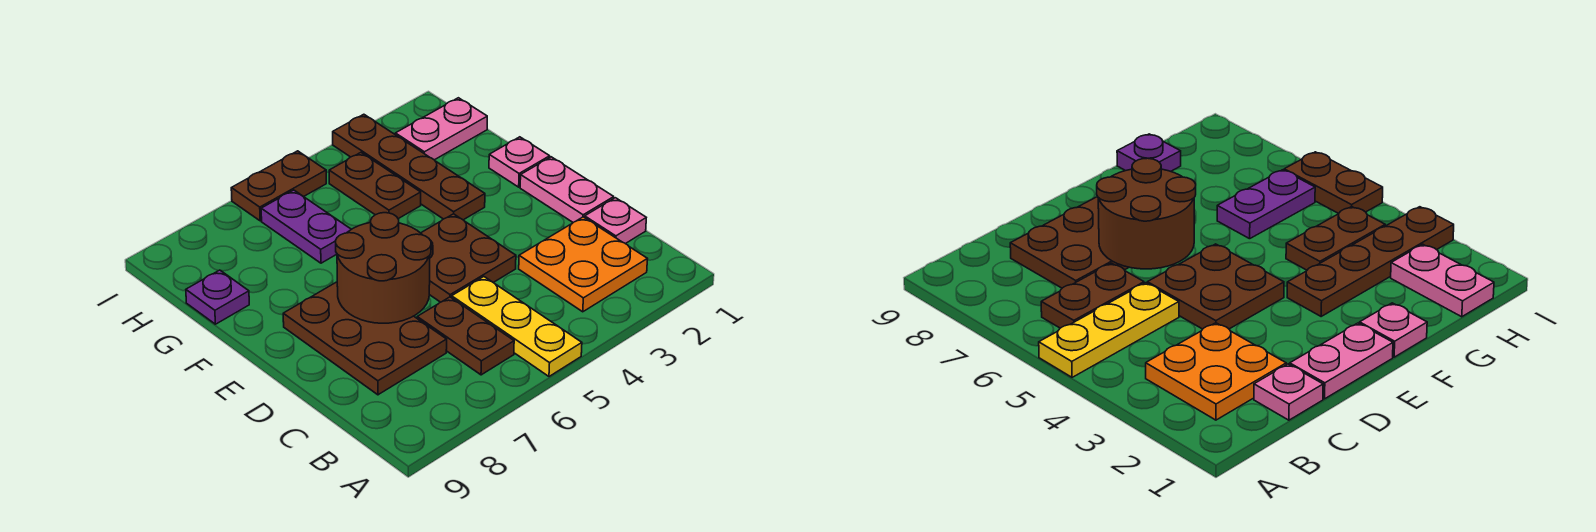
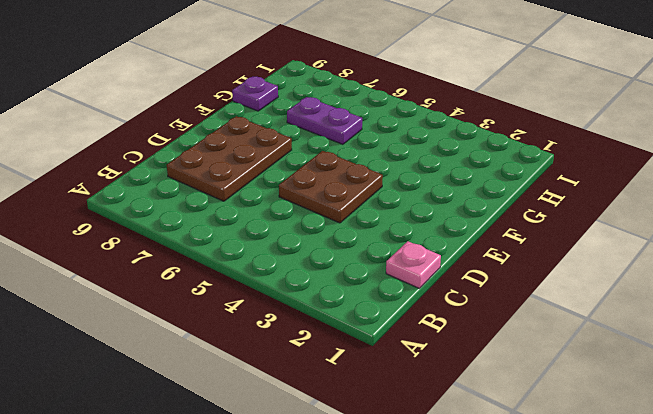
purple plate G6:G7 level 1 -> purple plate G6:H6 level 1
none -> yellow plate A5:C5 level 1
none -> orange plate B2:C3 level 1
none -> brown plate B6:C6 level 1

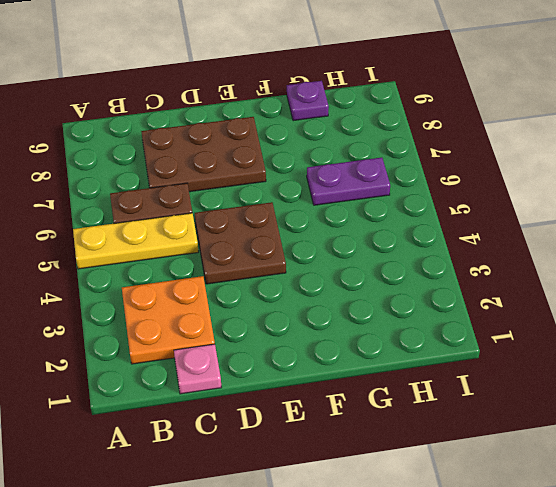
none -> pink plate D1:E1 level 1
none -> pink plate F1 level 1
none -> brown plate F3:I3 level 1

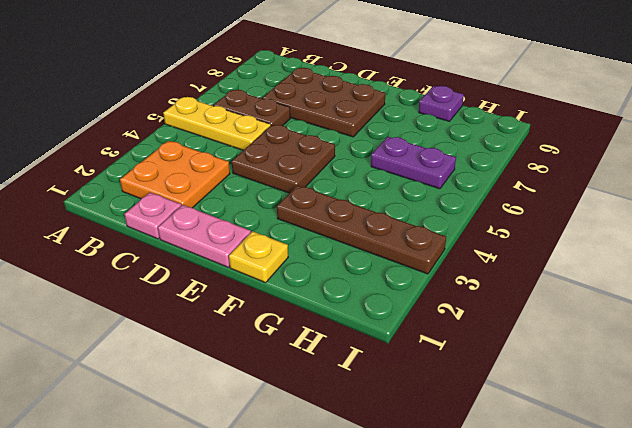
yellow plate F1 level 1 -> pink plate F1 level 1
none -> brown plate G4:H4 level 1
none -> pink plate H1:H2 level 1
none -> brown plate I5:I6 level 1

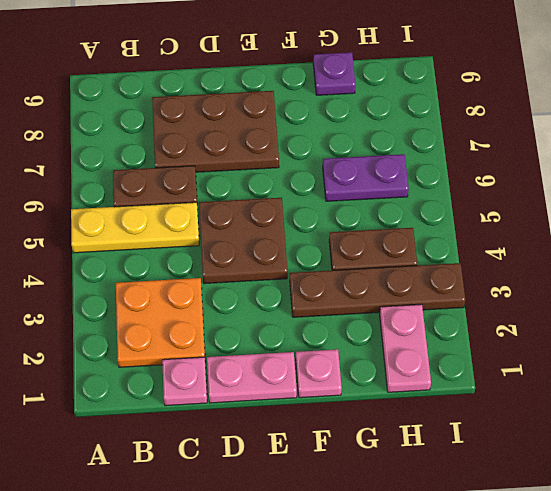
none -> brown plate I5:I6 level 1
none -> brown round brick D6:E7 level 2

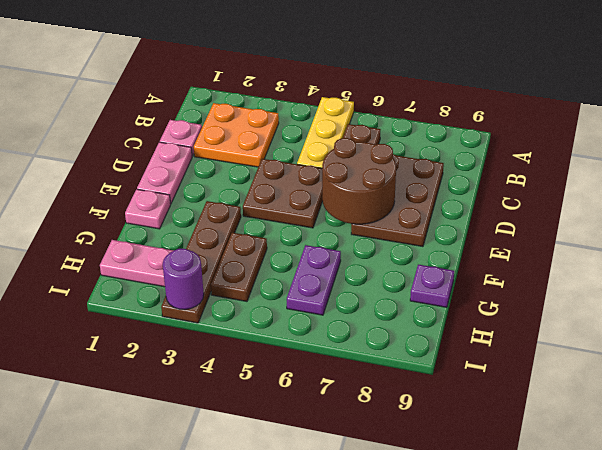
purple round brick I3 level 2 -> none
none -> brown plate I5:I6 level 1

